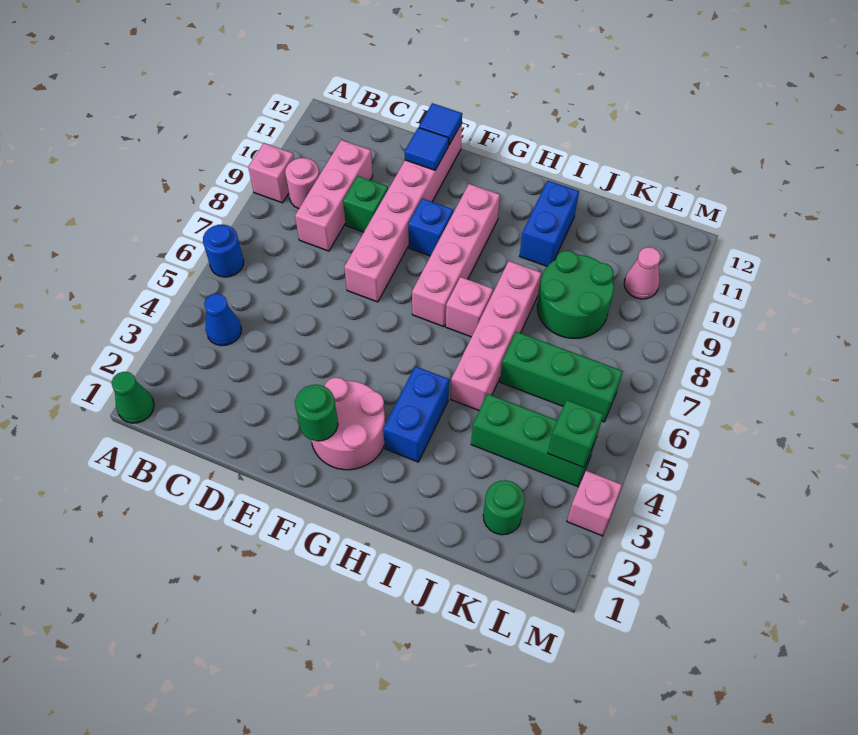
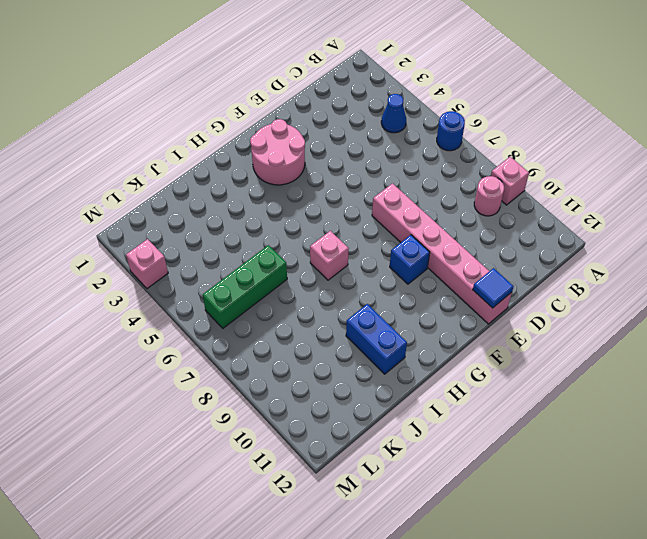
none -> green cone A1 level 1
none -> pink brick C8:C10 level 1
none -> green brick D9 level 1

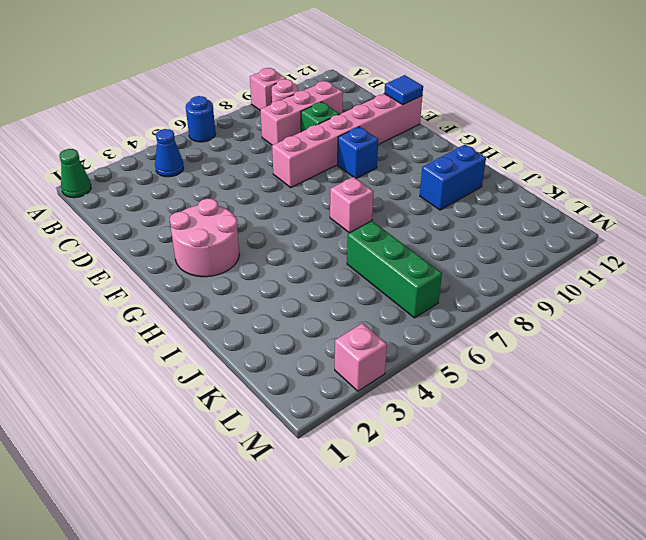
none -> pink brick G7:G10 level 1
none -> blue brick H3:H4 level 1
none -> pink brick I5:I8 level 1

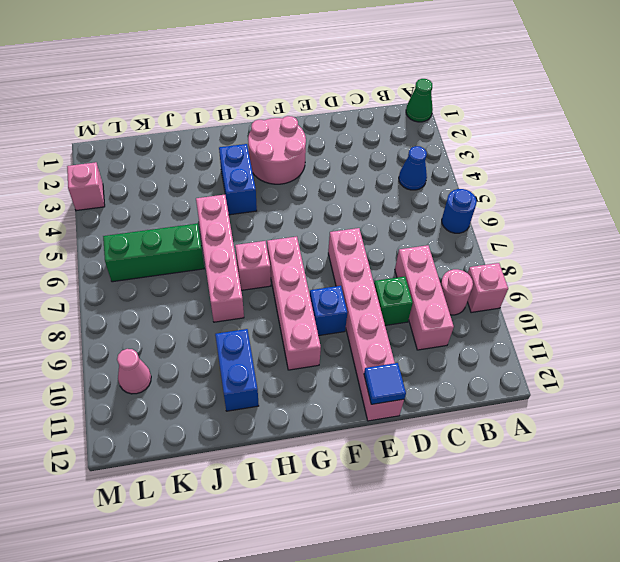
none -> green brick J4:L4 level 1
none -> green round brick J8:K9 level 1
none -> green round brick K2 level 1

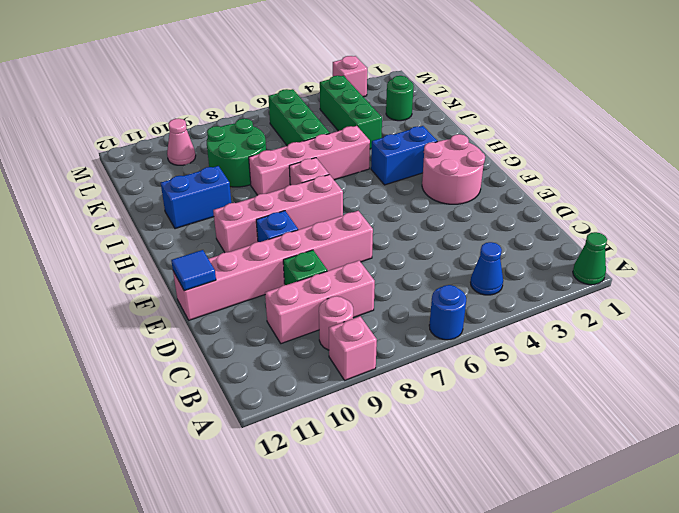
none -> blue tile E11 level 2
none -> green round brick F2 level 2
none -> green brick L4 level 2

